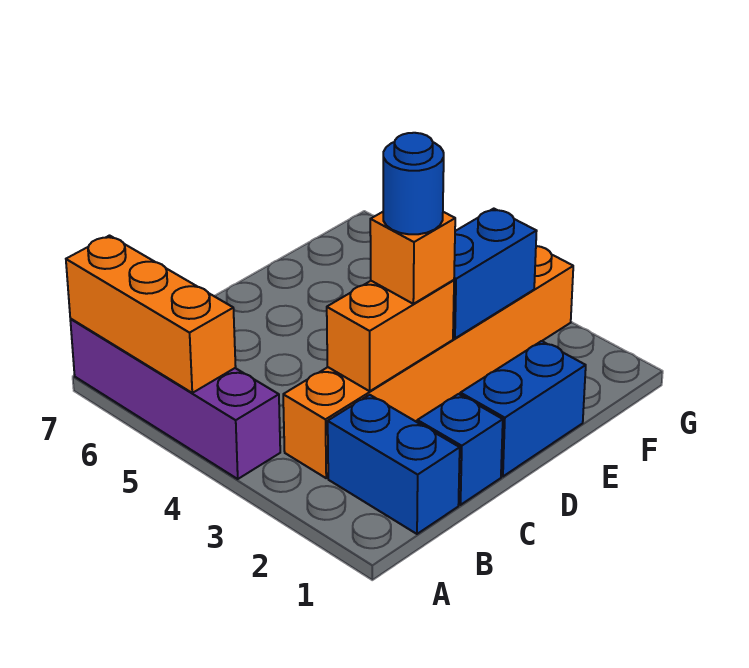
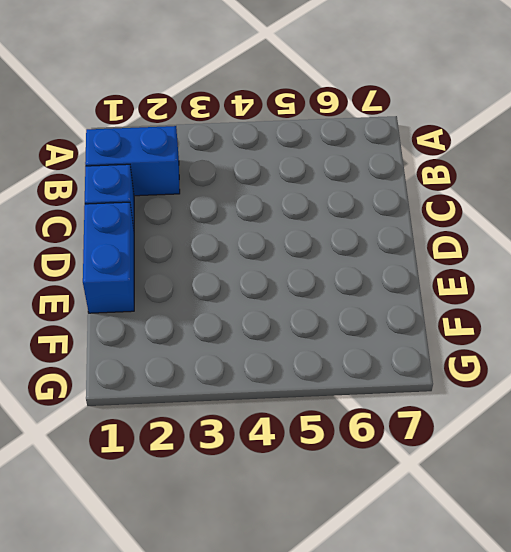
none -> purple brick A4:A7 level 1
none -> orange brick B3:G3 level 1

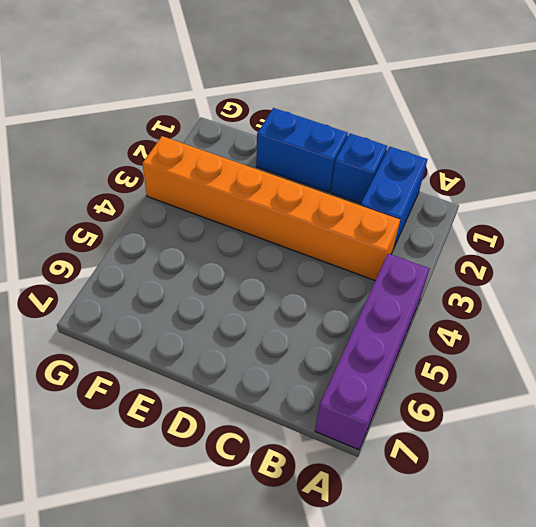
none -> orange brick A5:A7 level 2
none -> orange brick C3:D3 level 2

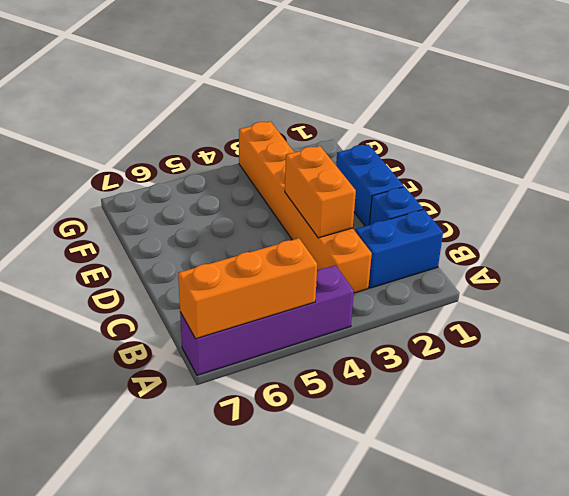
none -> blue brick E3:F3 level 2
none -> orange brick D3 level 3

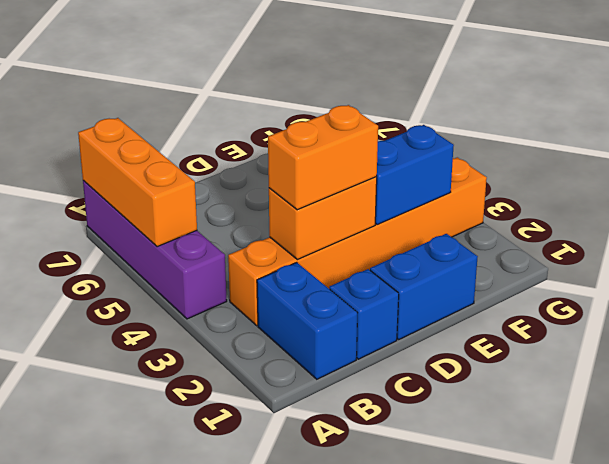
orange brick C3:D3 level 3 -> orange brick D3 level 3
none -> blue round brick D3 level 4

